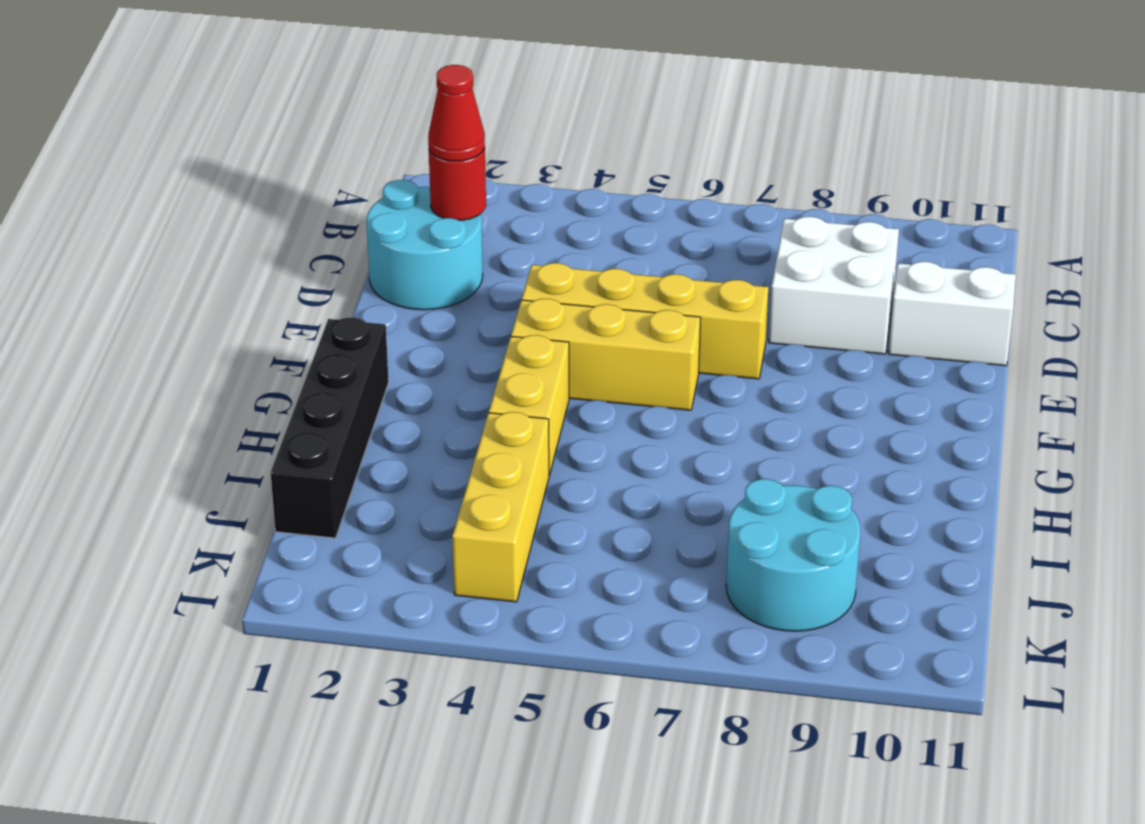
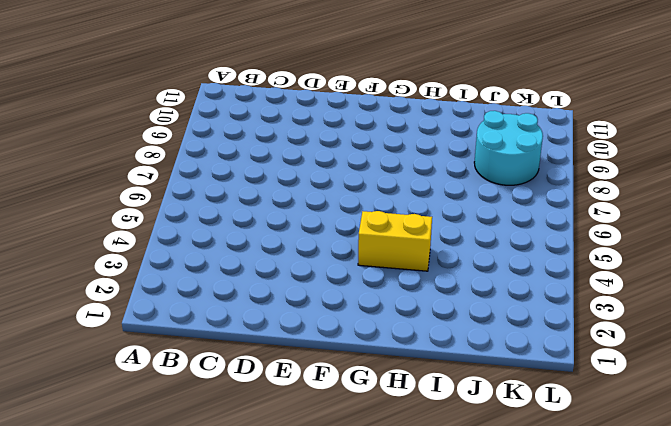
none -> cyan round brick C1:D2 level 1
none -> white brick C8:D9 level 1

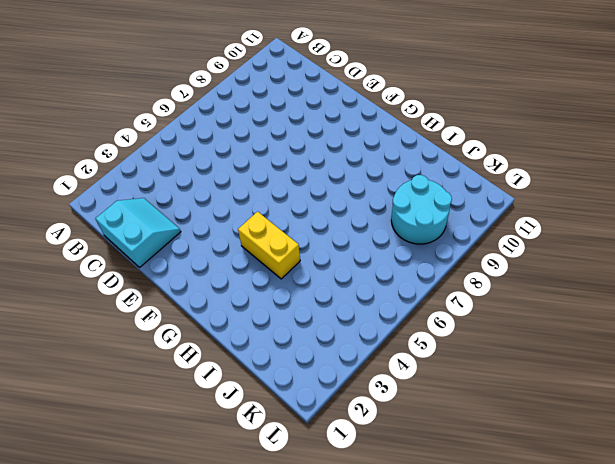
cyan slope C1:D2 level 1 top 1 -> cyan round brick C1:D2 level 1
none -> white brick C8:D9 level 1
none -> white brick D10:D11 level 1

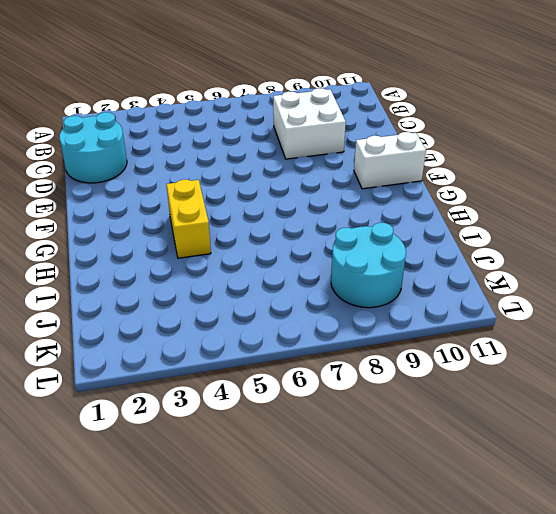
white brick F10:F11 level 1 -> white brick D10:D11 level 1
none -> yellow brick E4:E7 level 1
none -> yellow brick F4:F6 level 1

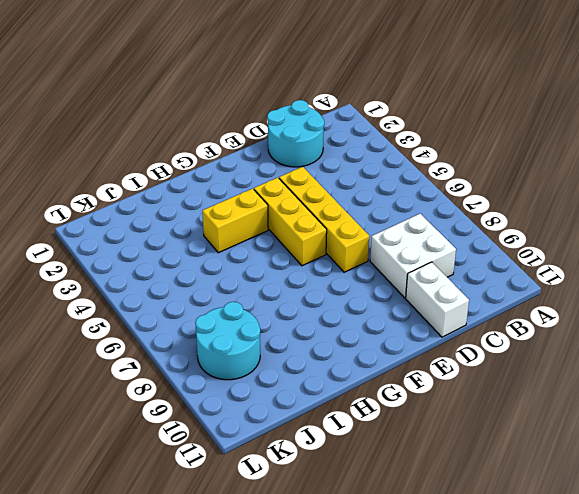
none -> black brick G1:J1 level 1
none -> yellow brick I4:K4 level 1

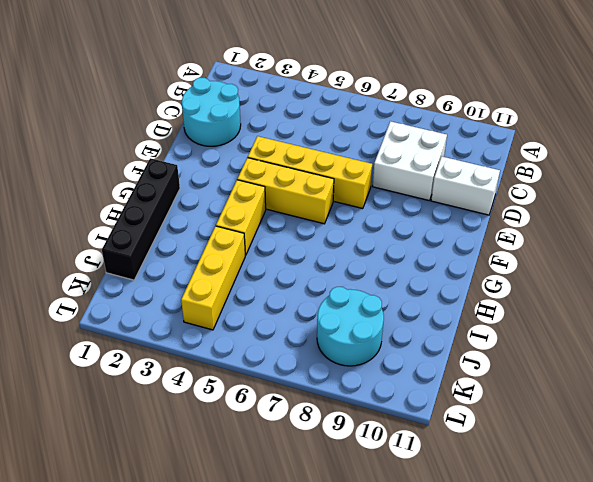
none -> red round brick C2 level 2
none -> red cone C2 level 3

